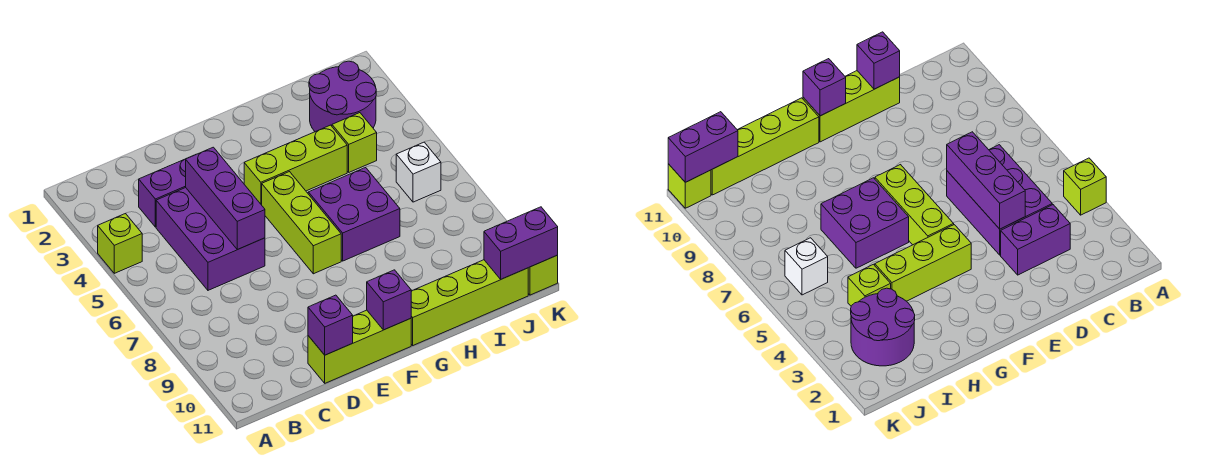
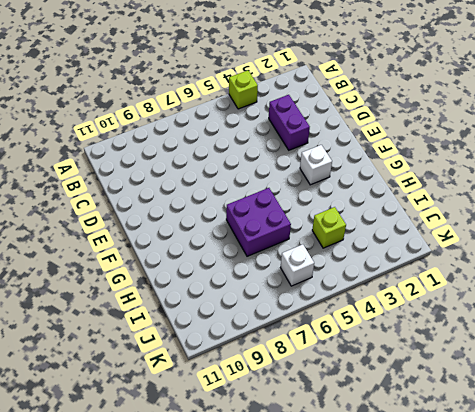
white brick F3 level 1 -> none
none -> purple brick C4:D6 level 1
none -> lime brick D11:F11 level 1
none -> lime brick F4:H4 level 1

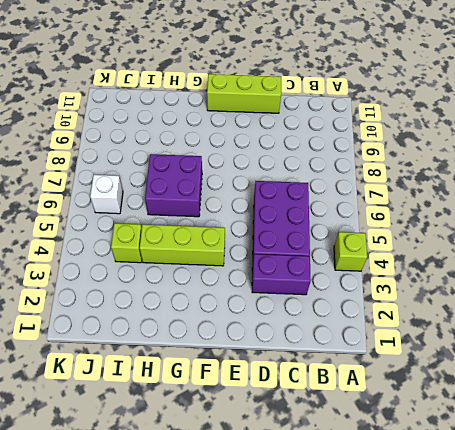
none -> lime brick F5:F7 level 1
none -> lime brick G11:J11 level 1
none -> purple round brick I2:J3 level 1

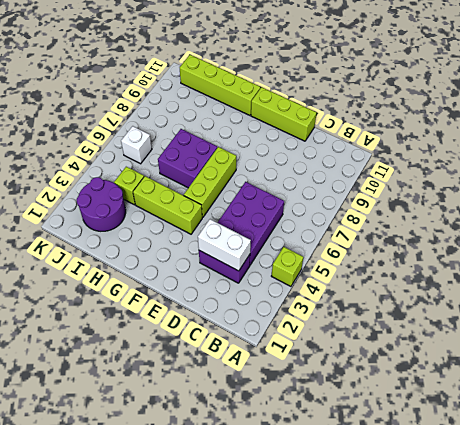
white brick C3:D3 level 2 -> none
none -> lime brick K11 level 1
none -> purple brick D4:D6 level 2
none -> purple brick D11 level 2

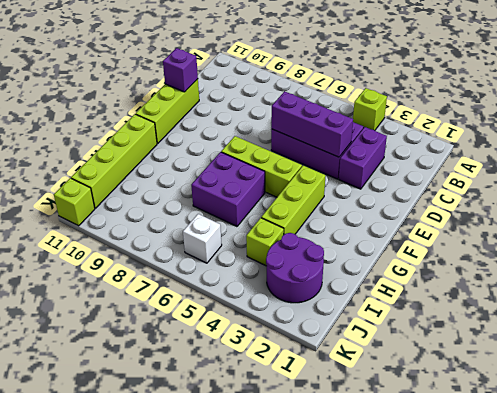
none -> purple brick F11 level 2
none -> purple brick J11:K11 level 2

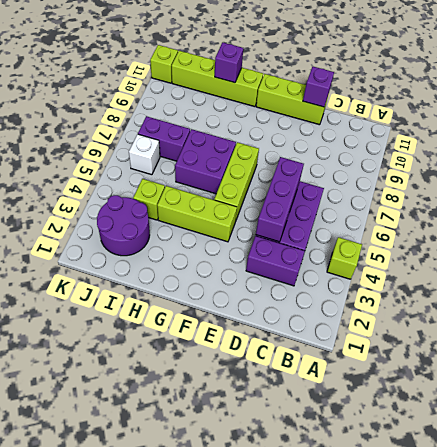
purple brick H11 level 2 -> purple brick F11 level 2
purple brick I7:J7 level 1 -> purple brick J11:K11 level 2

